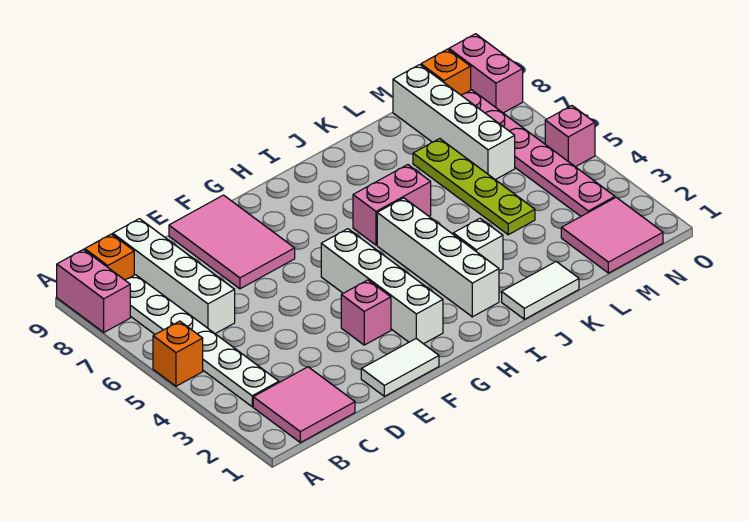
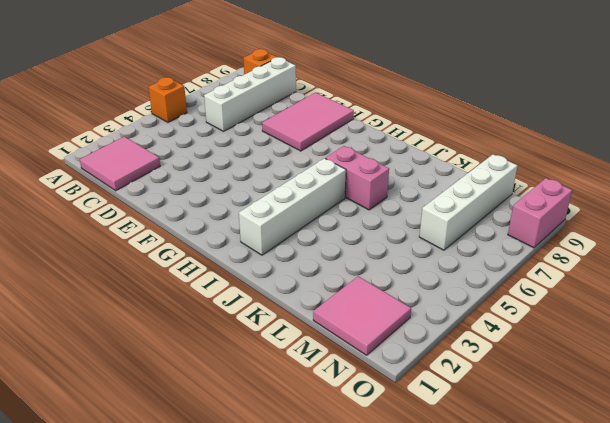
none -> pink brick A8:A9 level 1
none -> white plate B3:B8 level 1
none -> white tile E1:F1 level 1

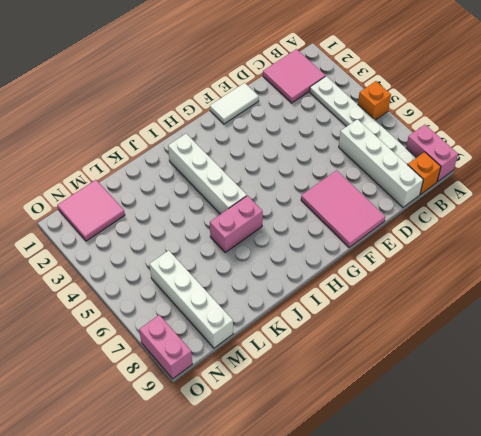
none -> pink brick F3 level 1
none -> white brick G2:G5 level 1
none -> white tile J1:K1 level 1

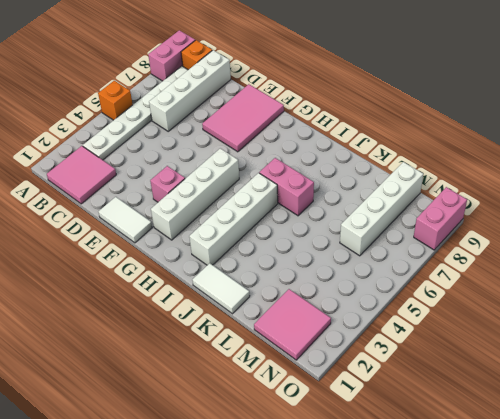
none -> white brick J3 level 1
none -> lime plate L4:L7 level 1
none -> pink plate N3:N8 level 1

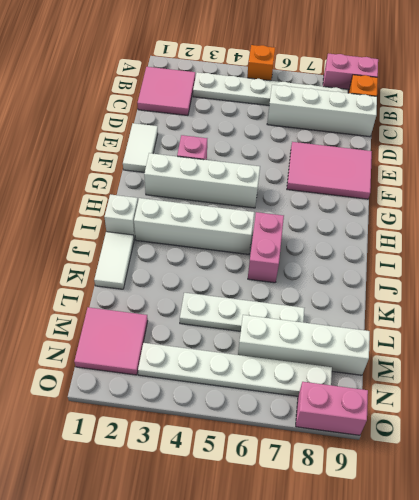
white brick I1 level 1 -> white brick J3 level 1
white plate L4:L7 level 1 -> lime plate L4:L7 level 1
white plate N3:N8 level 1 -> pink plate N3:N8 level 1
none -> orange brick N9 level 1
none -> pink brick O5 level 1

